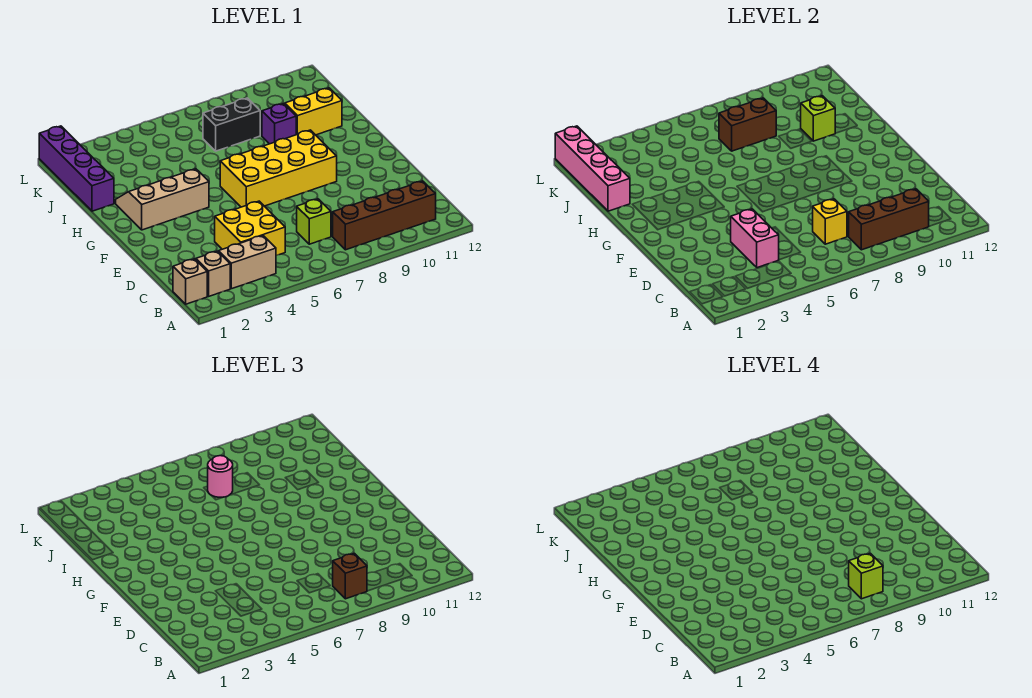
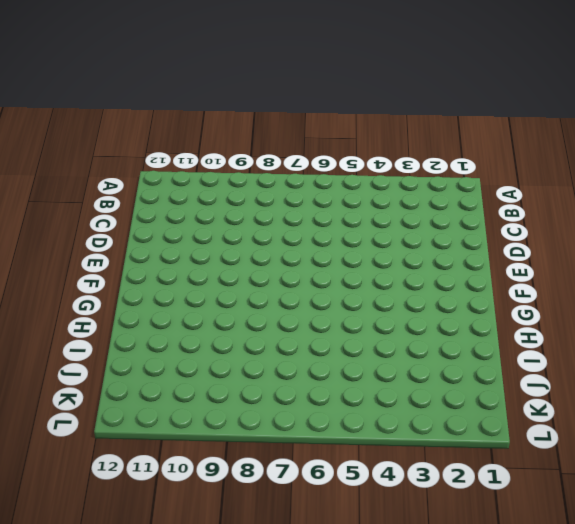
none -> tan brick B1 level 1
none -> tan brick B2 level 1
none -> tan brick B3:B4 level 1

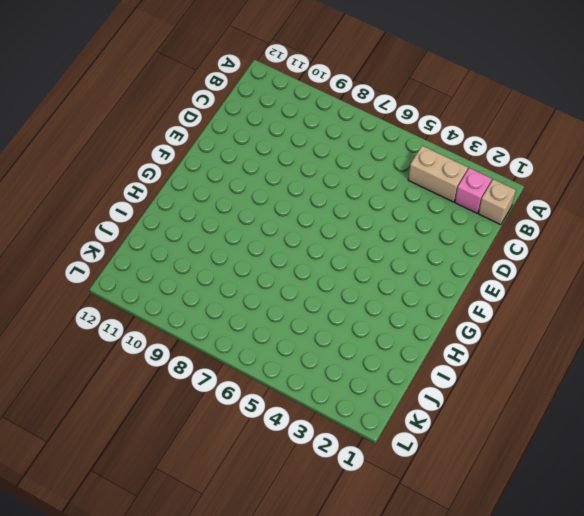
pink brick B2 level 1 -> tan brick B2 level 1
none -> brown brick B8:B11 level 1
none -> yellow brick C4:D5 level 1
none -> lime brick C7 level 1

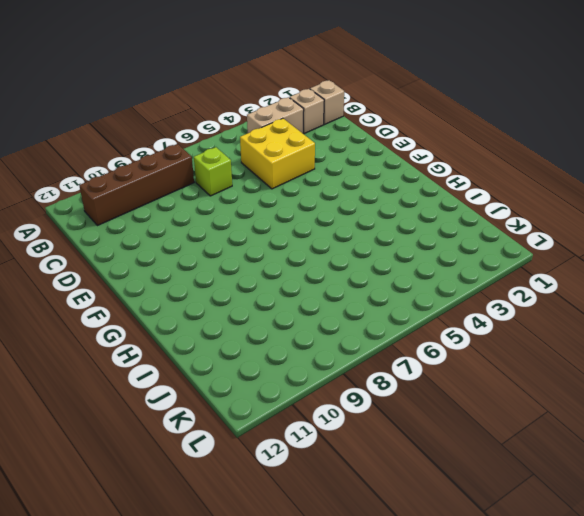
none -> yellow brick F6:G9 level 1
none -> tan slope G2:H4 level 1 top G
none -> purple brick I1:L1 level 1

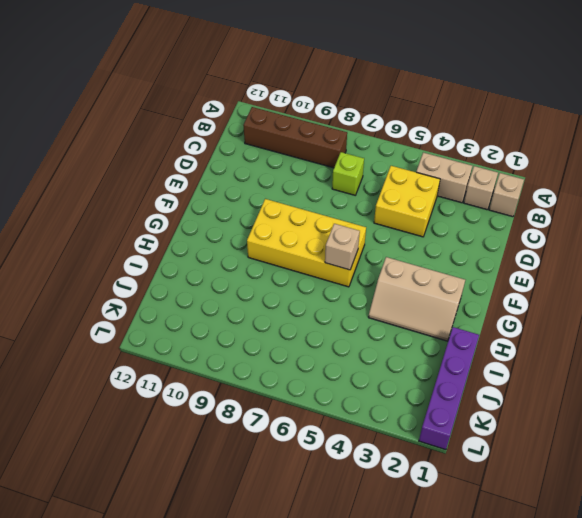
tan brick G6 level 2 -> none
none -> purple brick I9 level 1
none -> yellow brick I10:I11 level 1
none -> black brick J7:J8 level 1

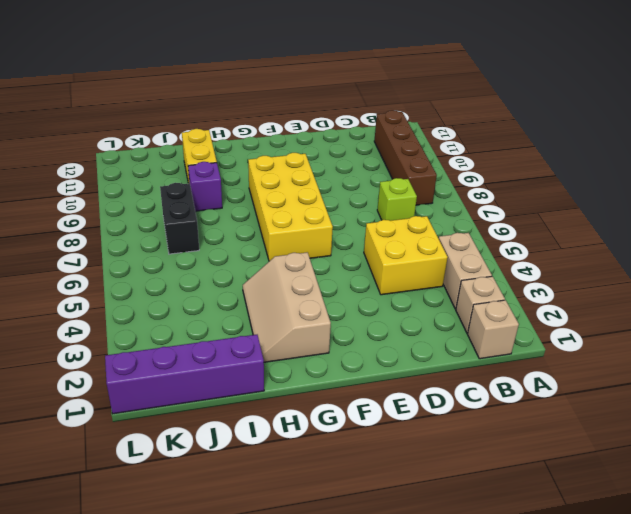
none -> brown brick B8:B10 level 2
none -> pink brick C4:D4 level 2
none -> yellow brick C7 level 2

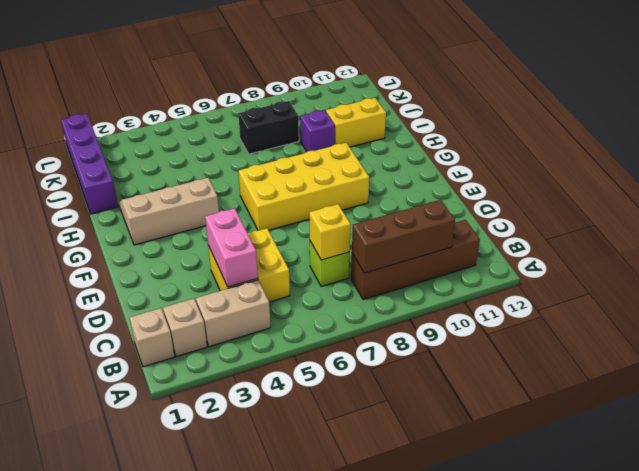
none -> pink brick I1:L1 level 2
none -> lime brick I10 level 2
none -> brown brick J7:J8 level 2

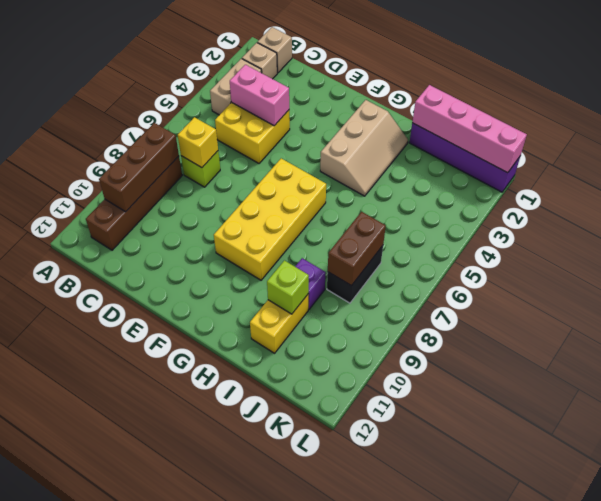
none -> brown brick B8 level 3
none -> pink round brick J7 level 3
none -> lime brick B8 level 4

